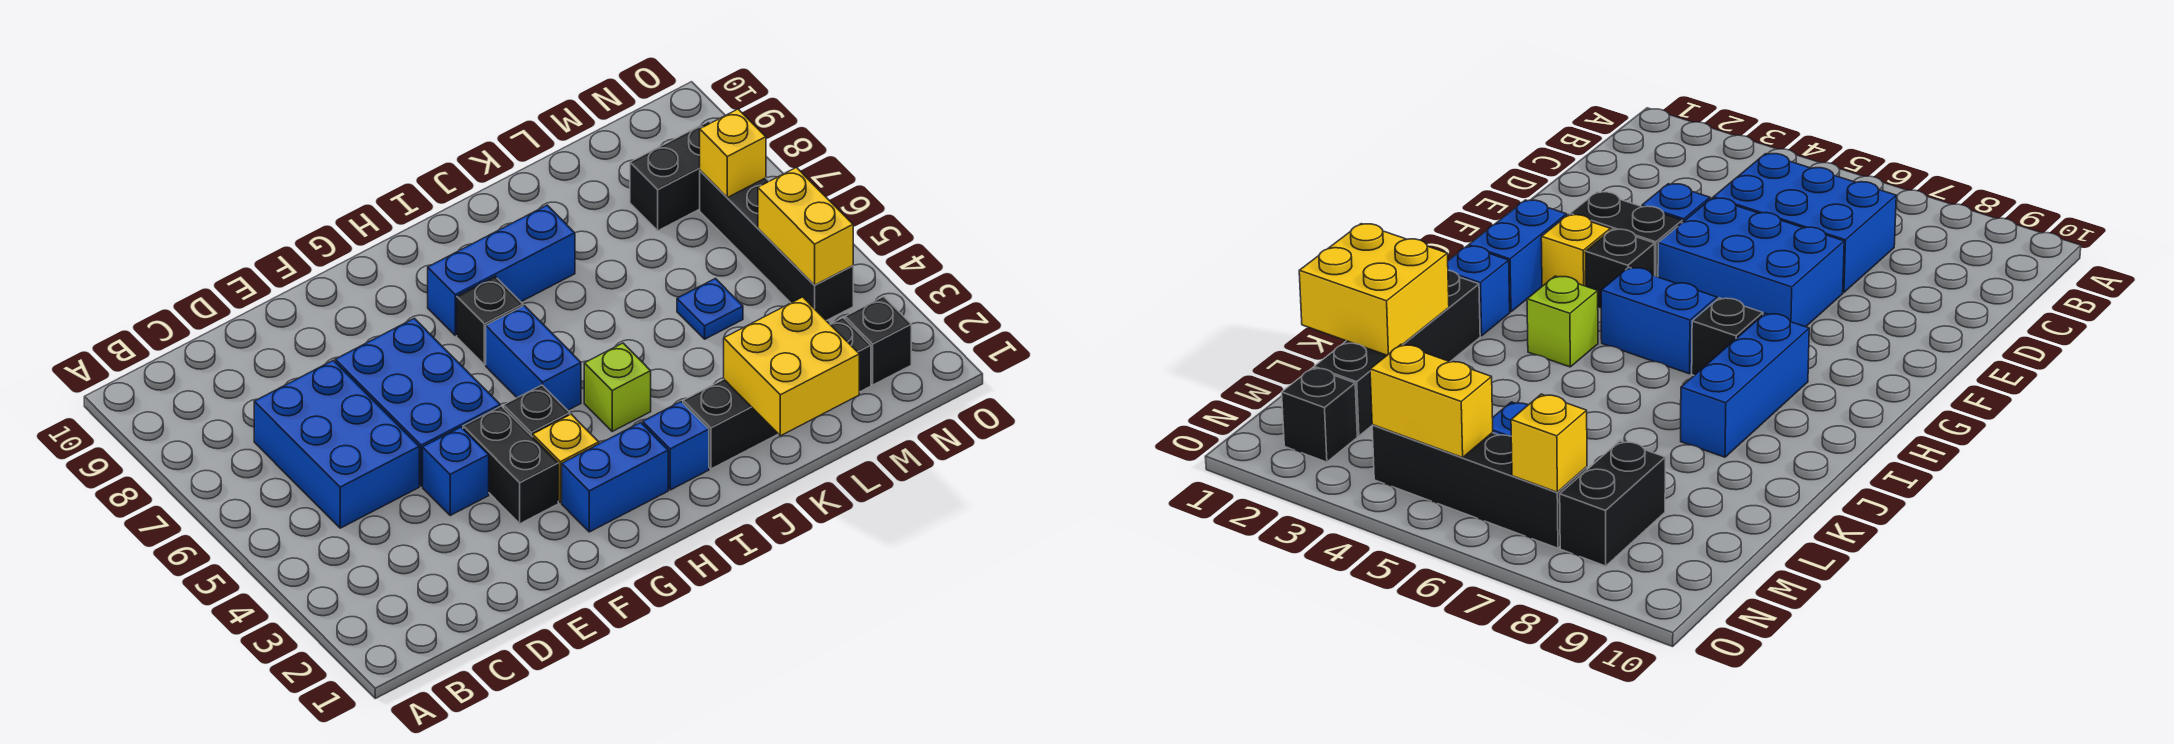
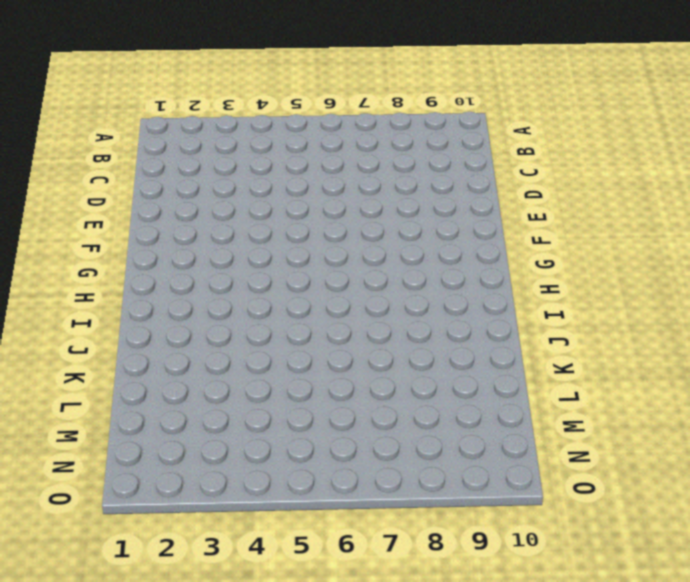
none -> blue brick C5:D7 level 1
none -> blue brick E4 level 1
none -> blue brick E5:F7 level 1

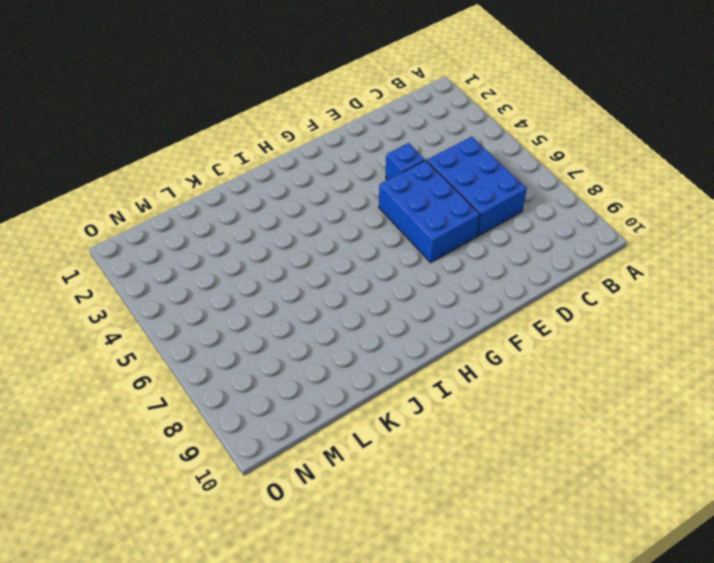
none -> black brick F3:F4 level 1
none -> blue brick G2:H2 level 1
none -> yellow brick G3 level 1

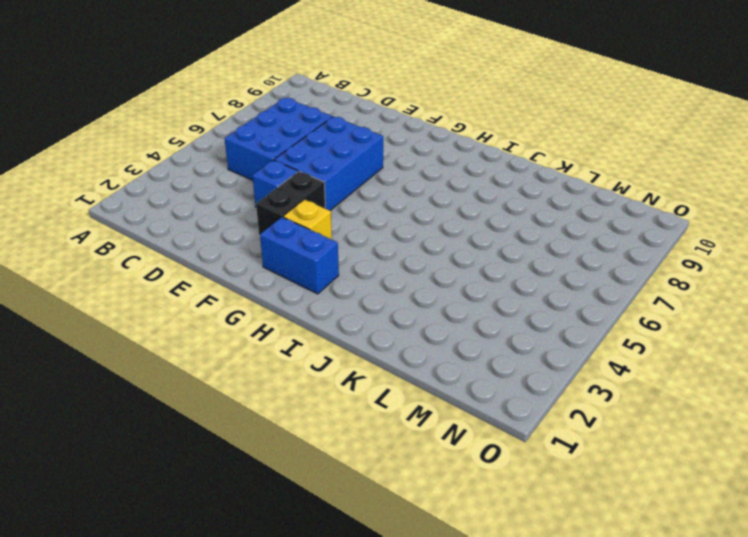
none -> black brick G4 level 1
none -> blue brick H5:H6 level 1
none -> black brick H7 level 1

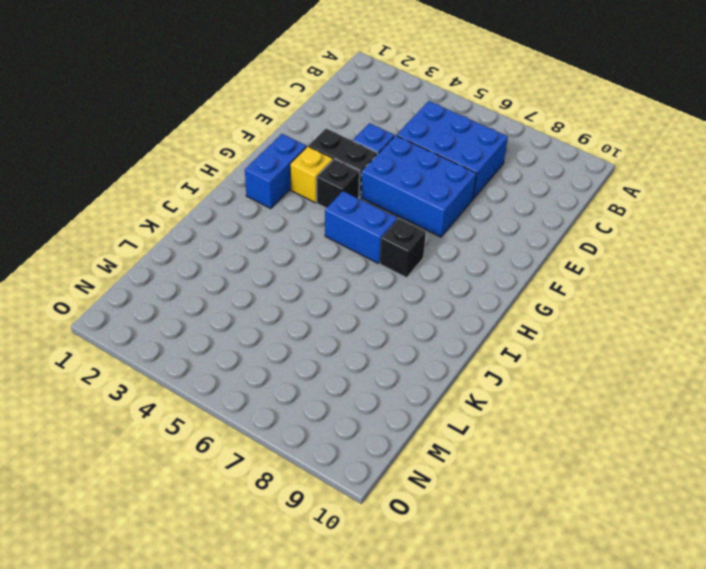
none -> blue brick H8:J8 level 1
none -> blue brick I2 level 1
none -> lime brick I4 level 1

